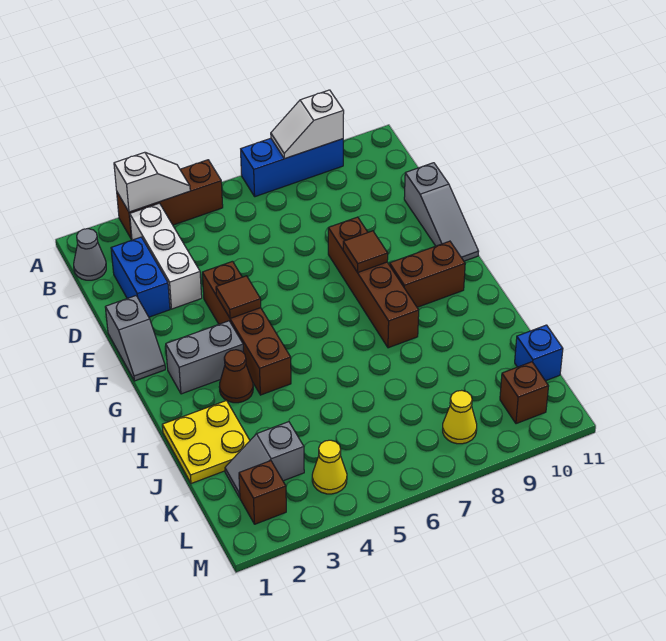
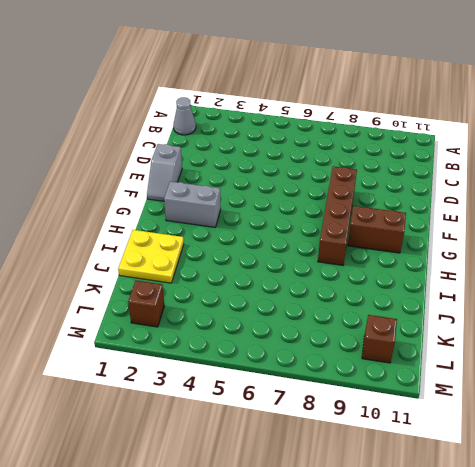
none -> brown brick A3:A5 level 1
none -> blue brick A7:A9 level 1
none -> white brick B3:D3 level 1

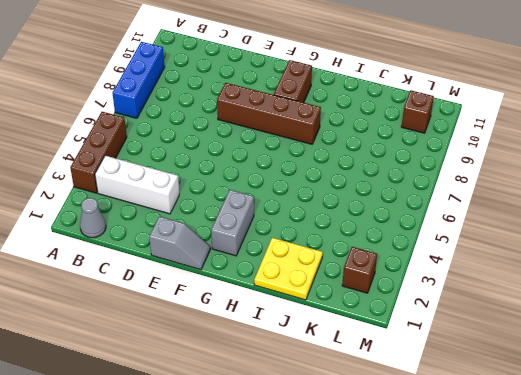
none -> blue brick C2:D2 level 1
none -> grey slope D11:F11 level 1 top D
none -> brown brick E4:H4 level 1

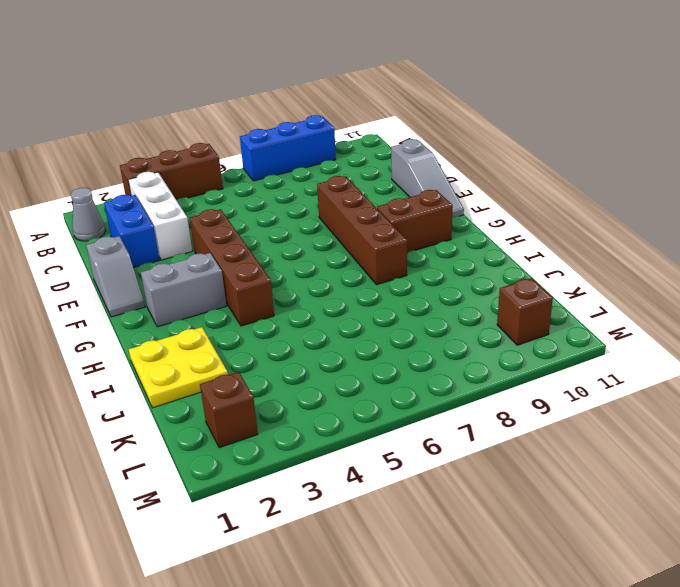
none -> brown cone H3 level 1
none -> grey slope K2:K3 level 1 top 3
none -> blue brick K11 level 1

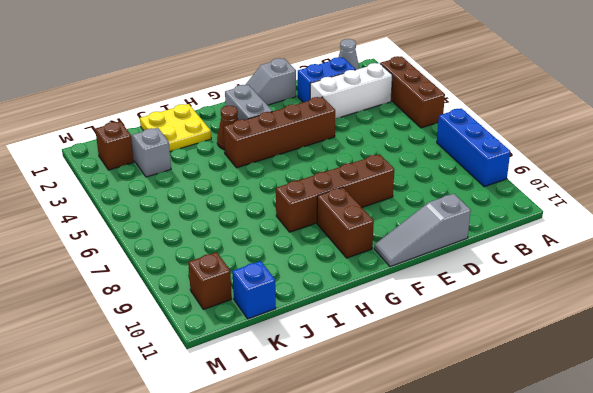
none -> yellow cone L4 level 1
none -> yellow cone L8 level 1
none -> white slope A3:A4 level 2 top 3

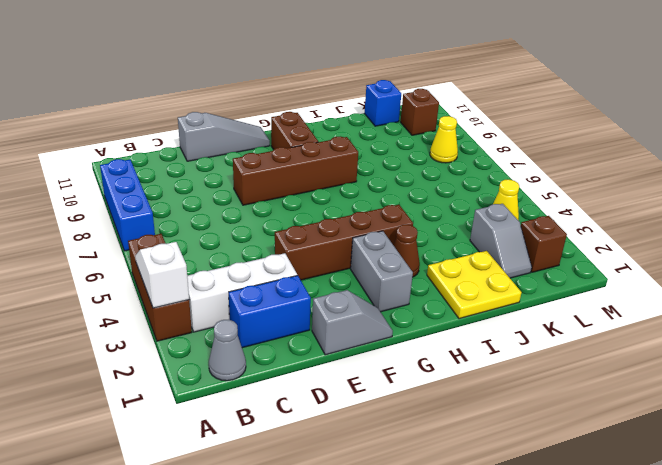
none -> white slope A8:A9 level 2 top 9
none -> brown tile F4 level 2
none -> brown tile F8 level 2

